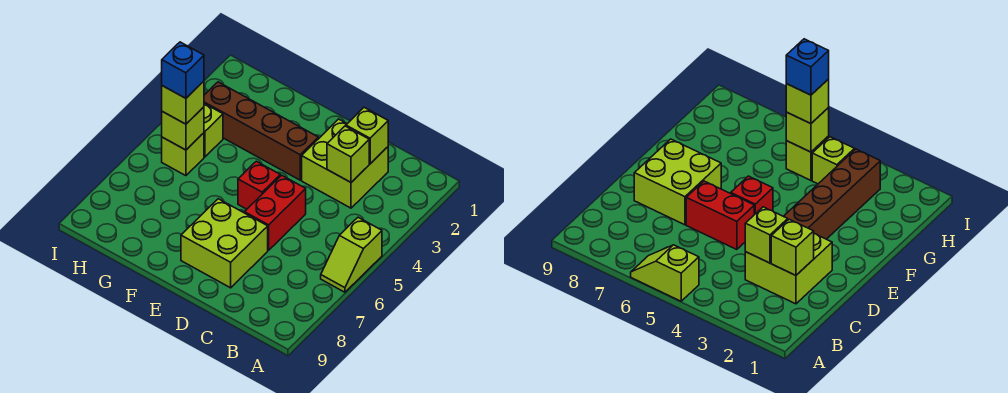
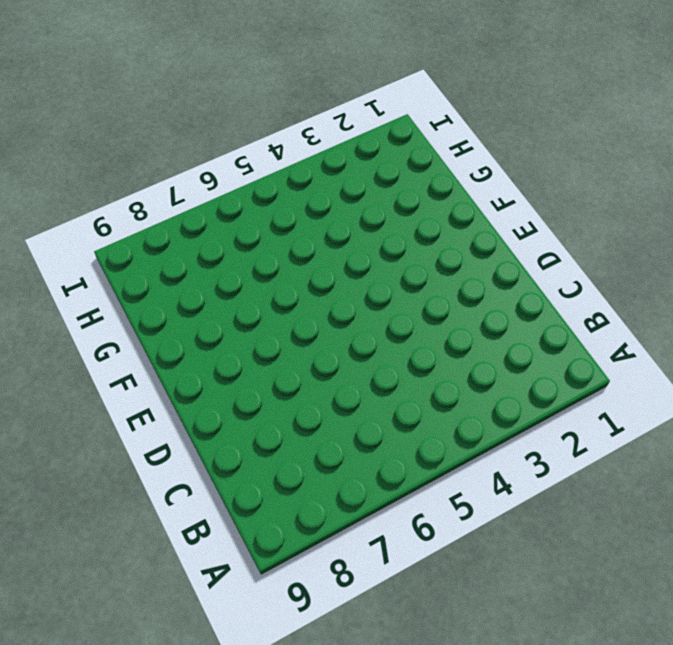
none -> lime slope A5:A6 level 1 top 5
none -> lime brick C2:D3 level 1
none -> red brick D5:D6 level 1

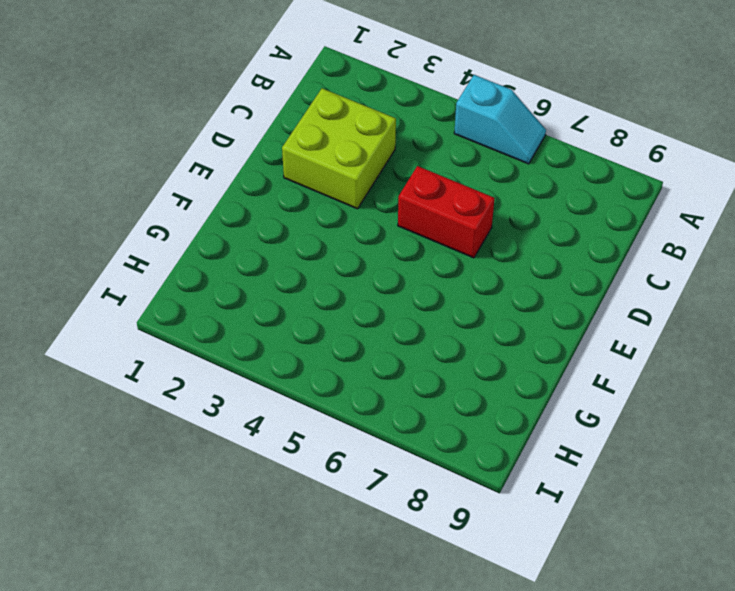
cyan slope A5:A6 level 1 top 5 -> lime slope A5:A6 level 1 top 5
none -> lime brick D7:E8 level 1
none -> brown brick E3:H3 level 1
none -> red brick E5 level 1

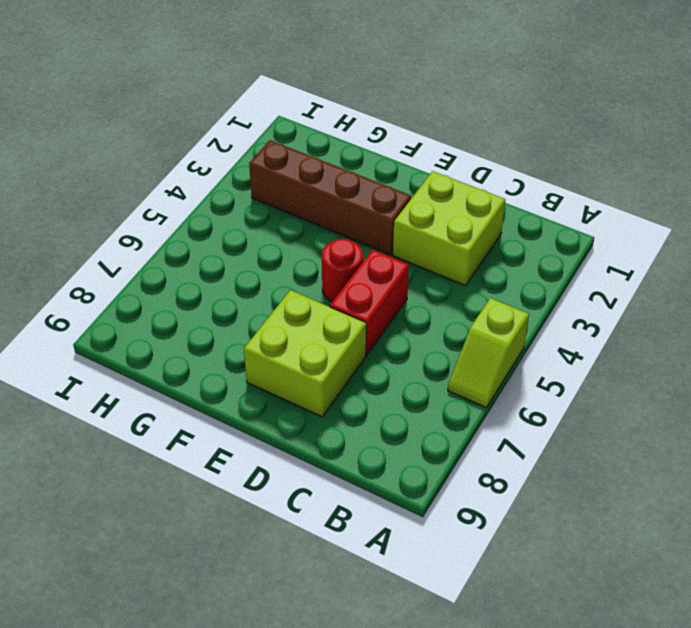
red round brick E5 level 1 -> red brick E5 level 1
none -> lime brick H4 level 1
none -> lime brick H5 level 1
none -> lime brick C2 level 2

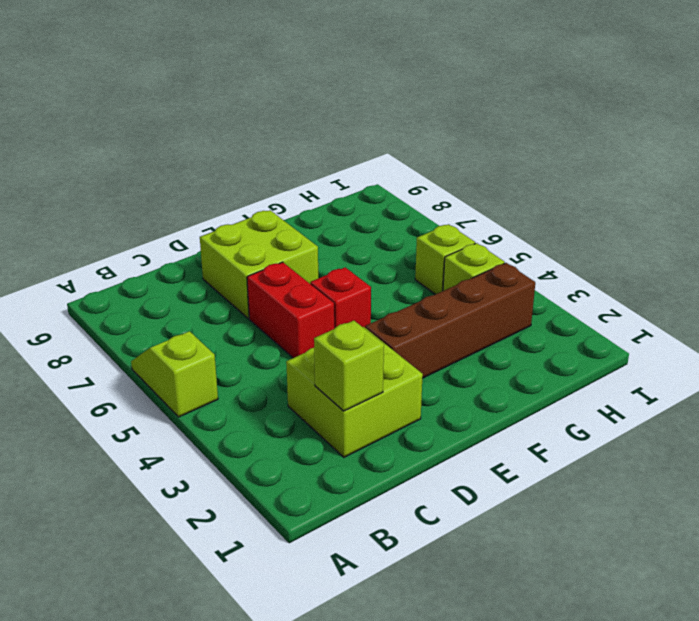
none -> lime brick C3 level 2
none -> lime brick H5 level 2
none -> lime brick H5 level 3

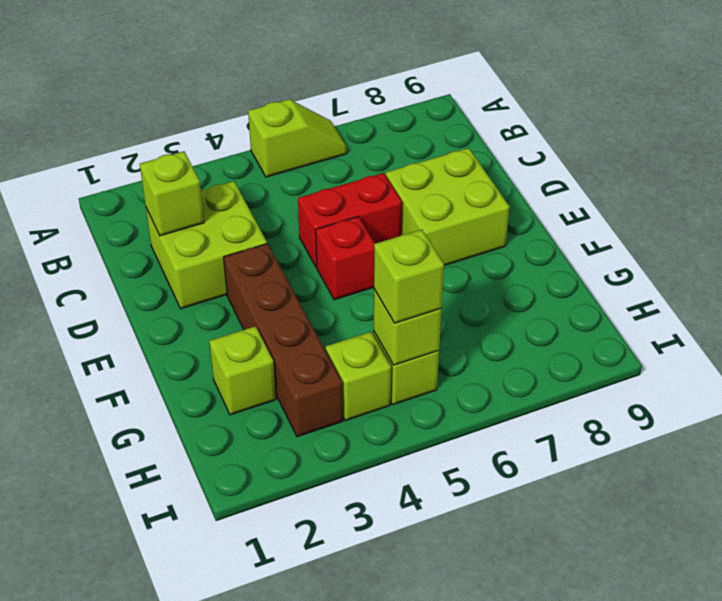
lime brick G2 level 1 -> lime brick C3 level 2
none -> blue brick H5 level 4

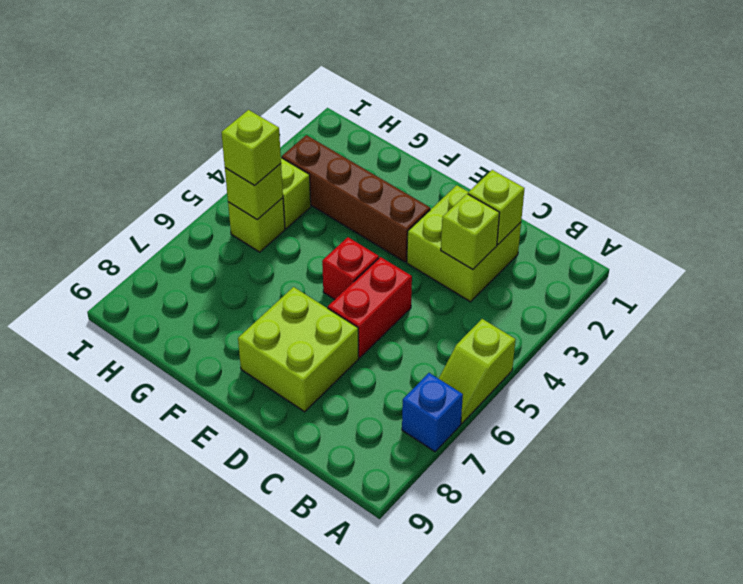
blue brick A7 level 1 -> blue brick H5 level 4

